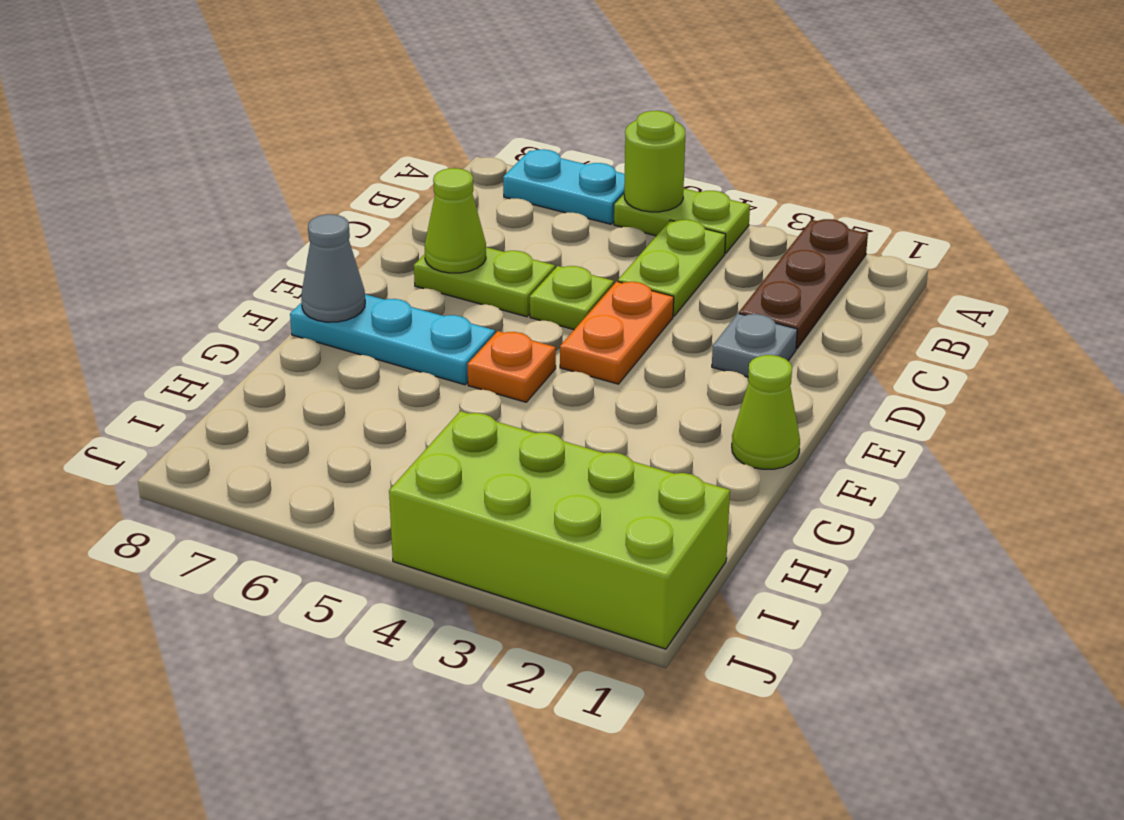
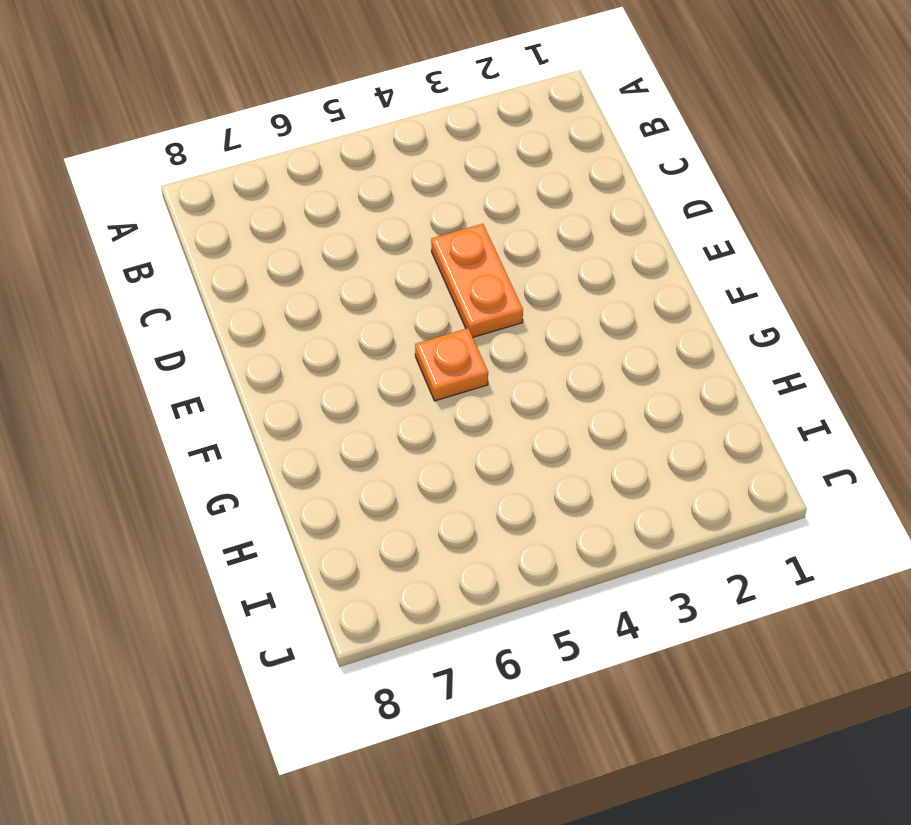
none -> brown plate A2:C2 level 1
none -> lime plate A4:A5 level 1
none -> cyan plate A6:A7 level 1

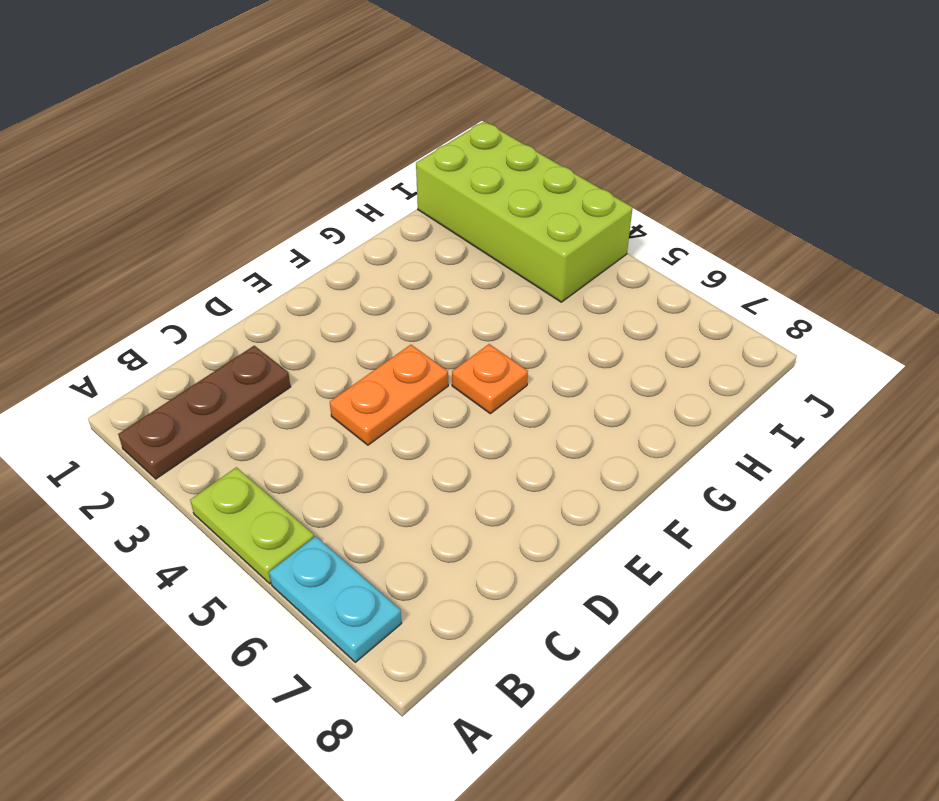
none -> lime plate B4:C4 level 1
none -> grey plate D2 level 1
none -> lime plate D5 level 1

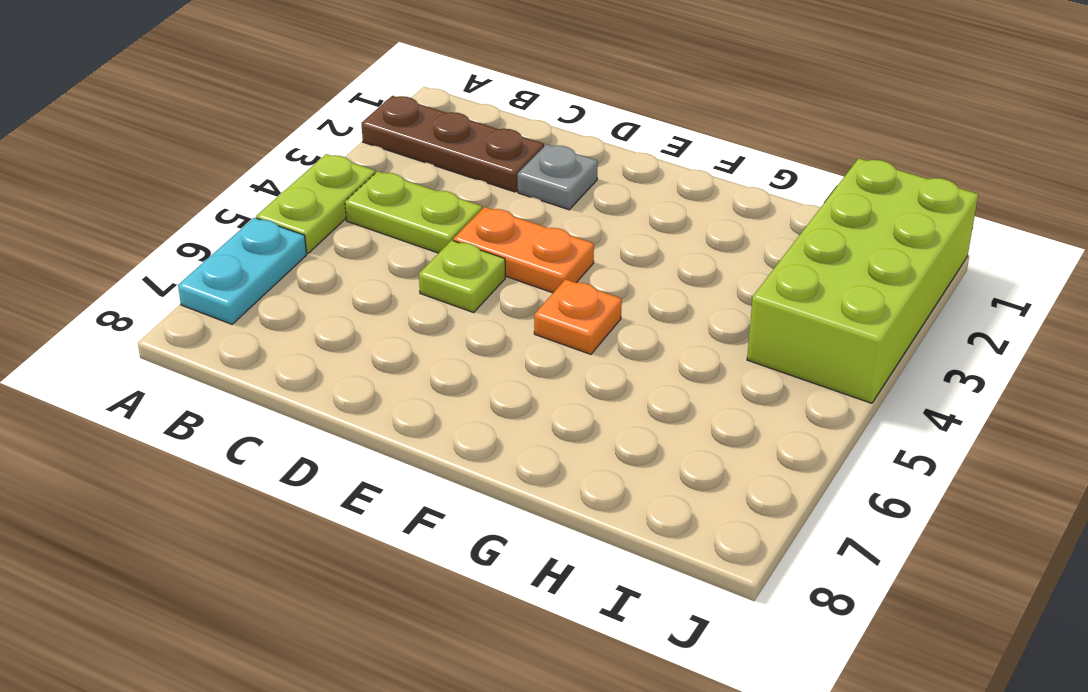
none -> lime plate D6:D7 level 1
none -> lime cone F1 level 1
none -> cyan plate F6:F8 level 1

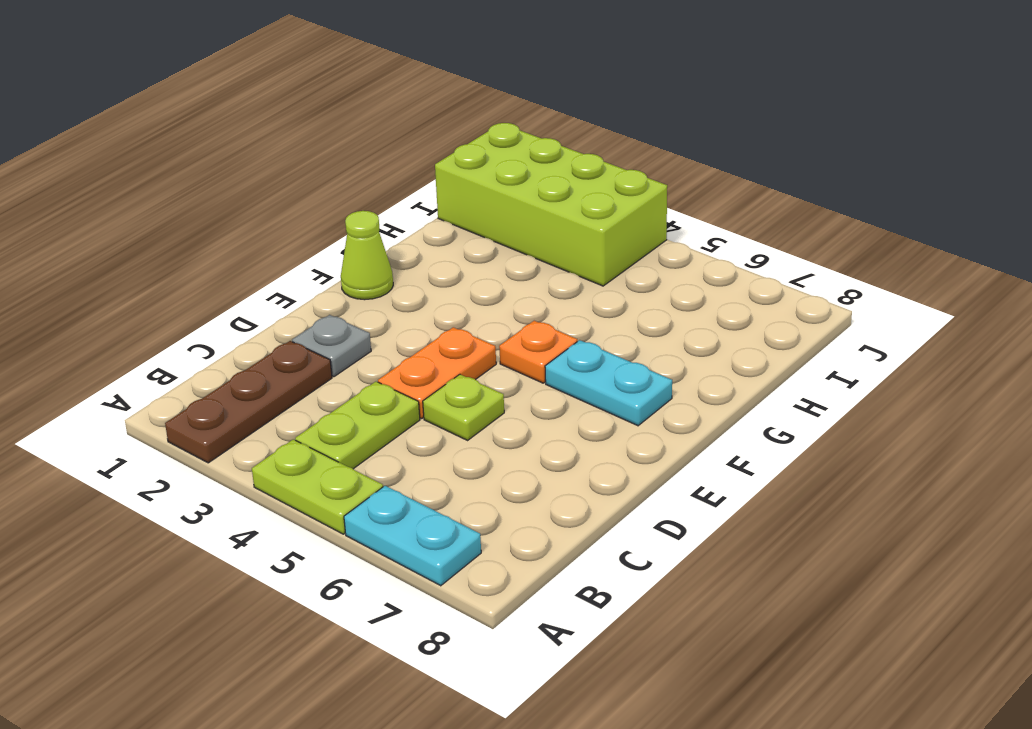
cyan plate F6:F7 level 1 -> cyan plate F6:F8 level 1
none -> lime plate D6:D7 level 1
none -> lime round brick A5 level 2
none -> lime cone D7 level 2

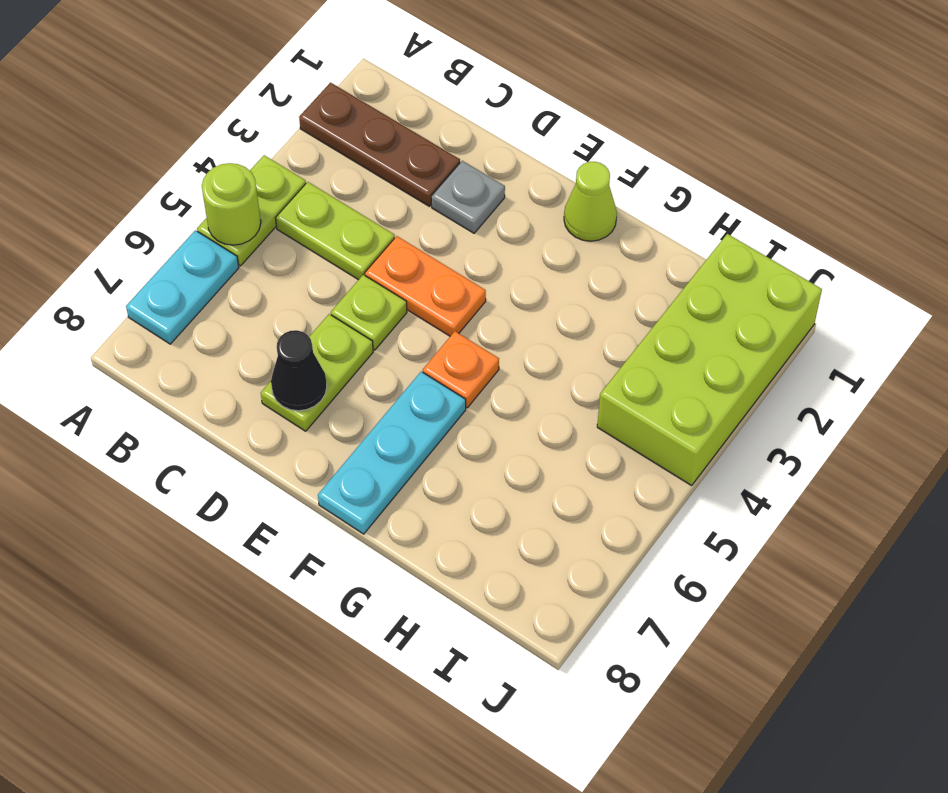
black cone D7 level 2 -> lime cone D7 level 2
none -> grey cone F8 level 2

